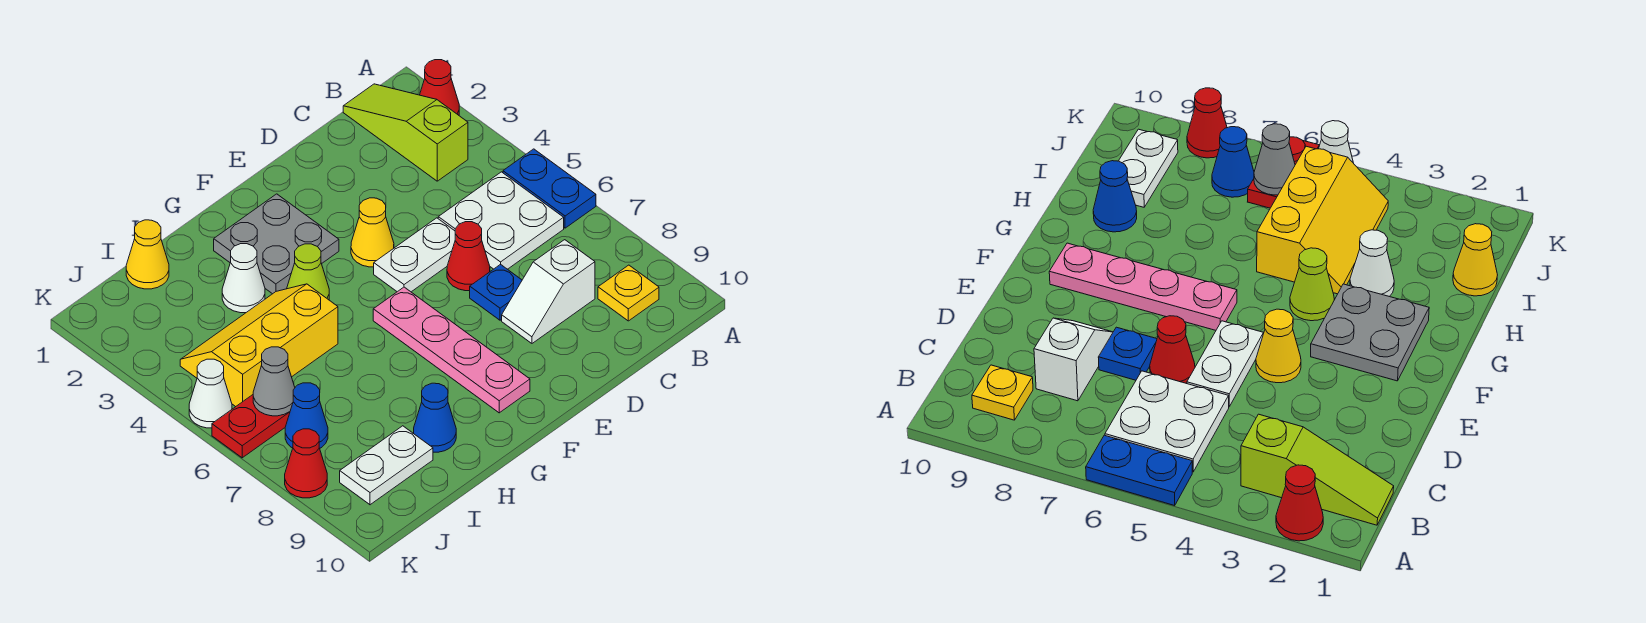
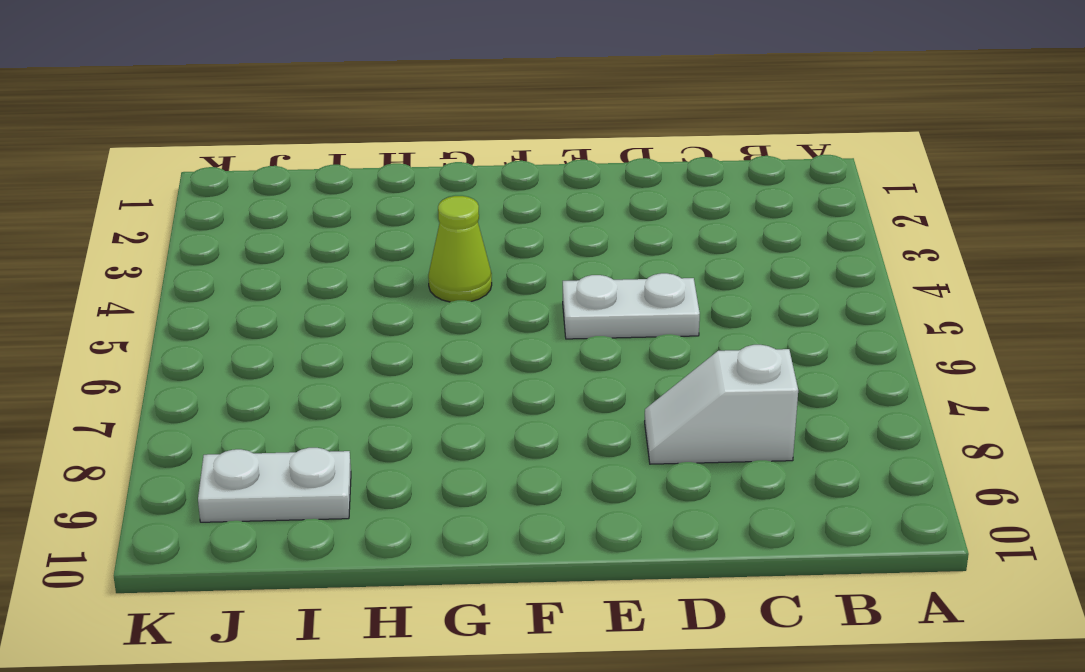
none -> red cone A2 level 1
none -> blue plate A5:A6 level 1
none -> lime slope B1:B3 level 1 top 3

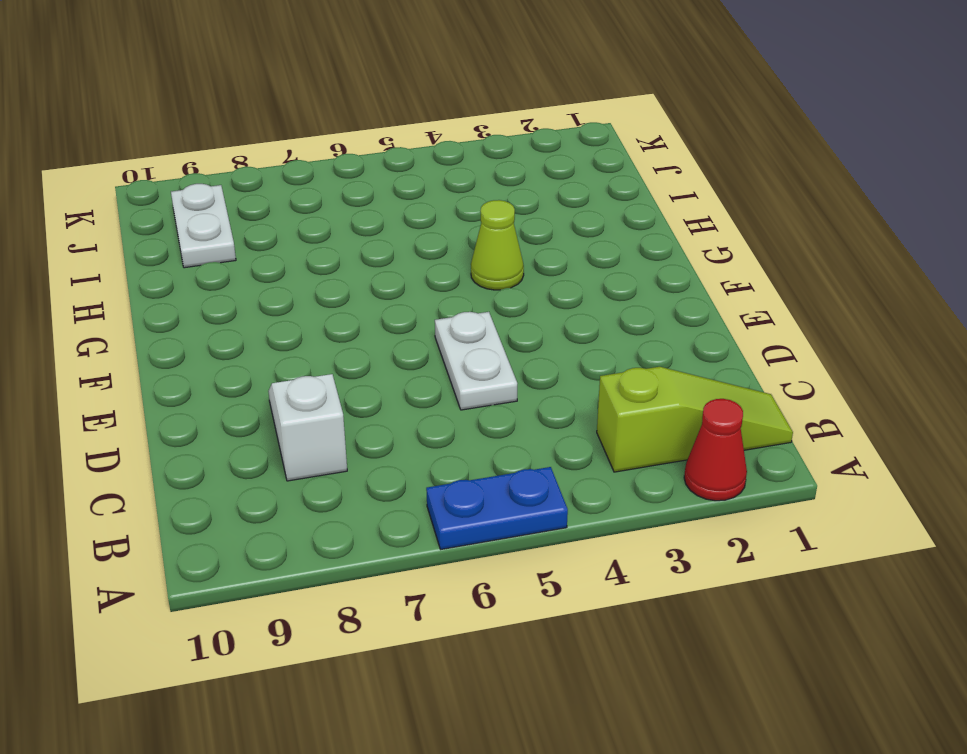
none -> white plate B5:C6 level 1
none -> yellow plate B9 level 1
none -> red cone D6 level 1

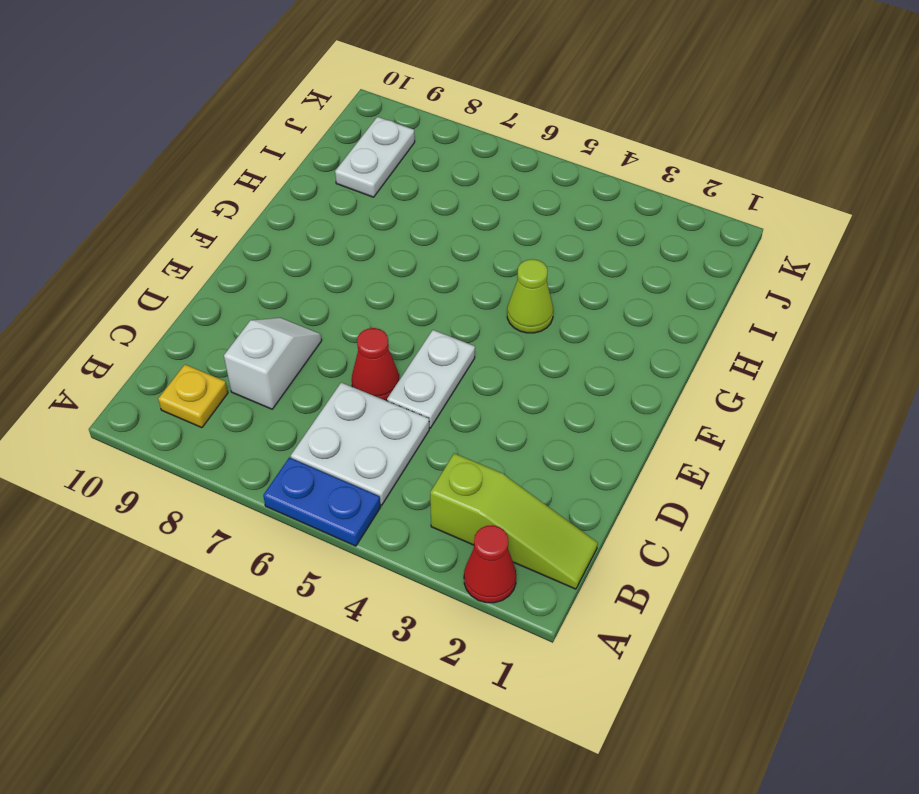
none -> blue plate D7 level 1
none -> yellow cone E4 level 1
none -> grey plate F2:G3 level 1

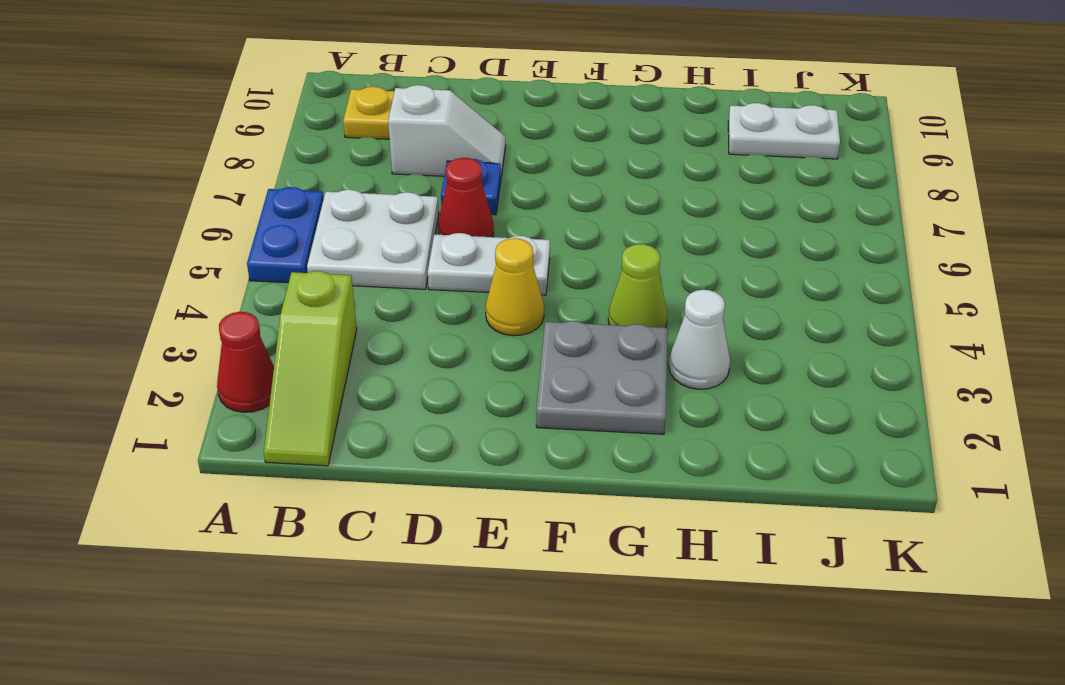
none -> pink plate F6:F9 level 1
none -> yellow slope H4:J5 level 1 top 5
none -> blue cone H9 level 1

